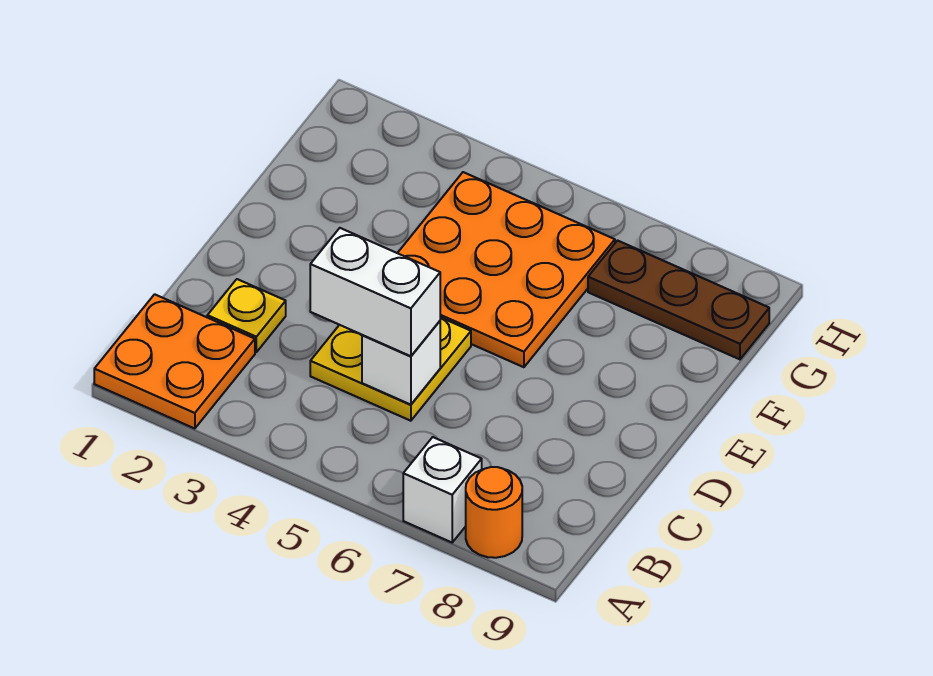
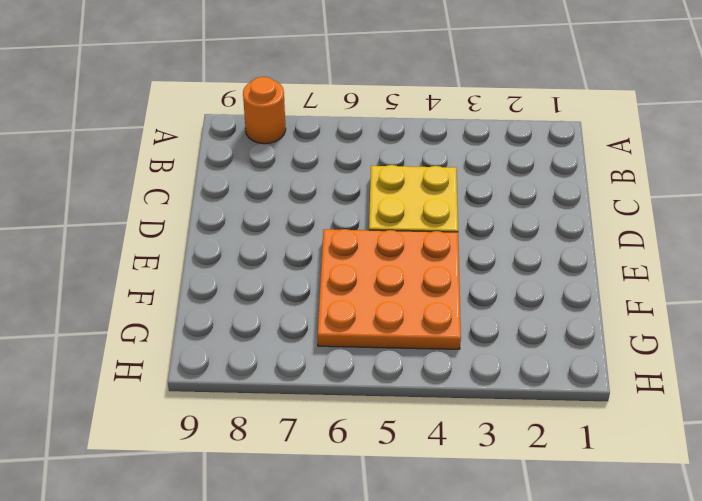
none -> orange plate A1:B2 level 1
none -> white brick A7 level 1

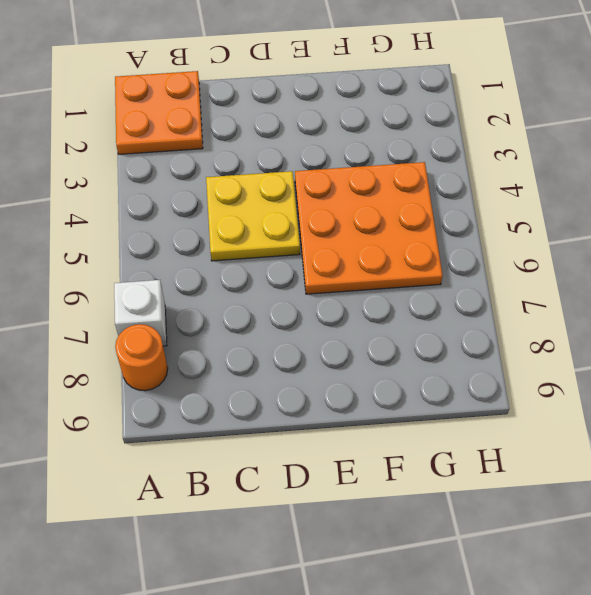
none -> yellow plate C2 level 1
none -> brown plate G7:G9 level 1

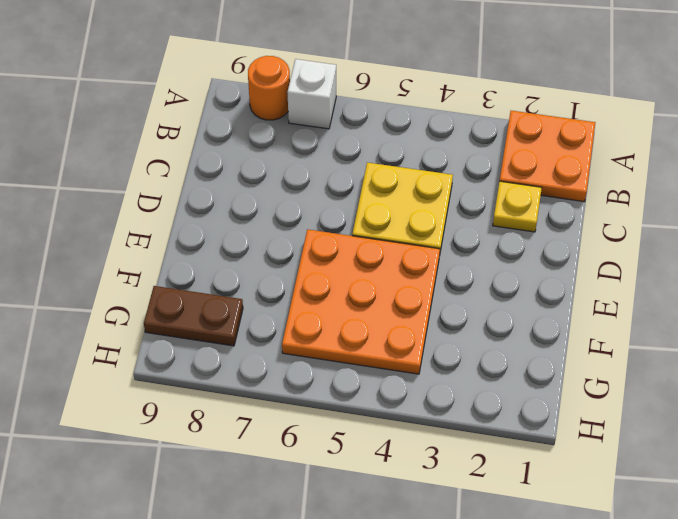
brown plate G8:G9 level 1 -> brown plate G7:G9 level 1
none -> white brick C5 level 2
none -> white brick C4:C5 level 3

